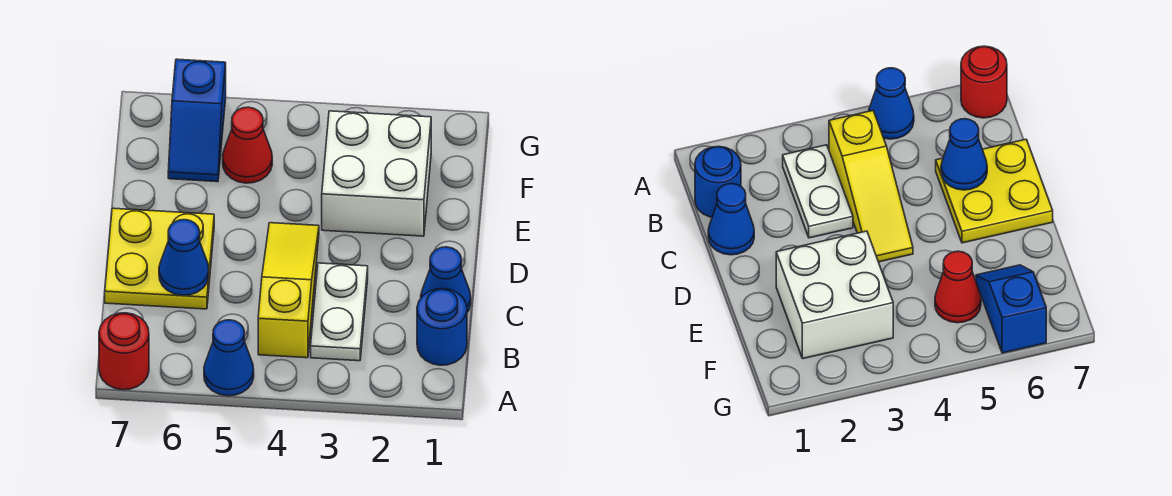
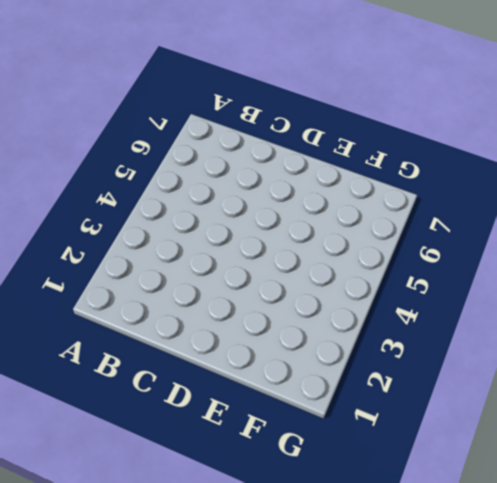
none -> blue cone A5 level 1
none -> red round brick A7 level 1

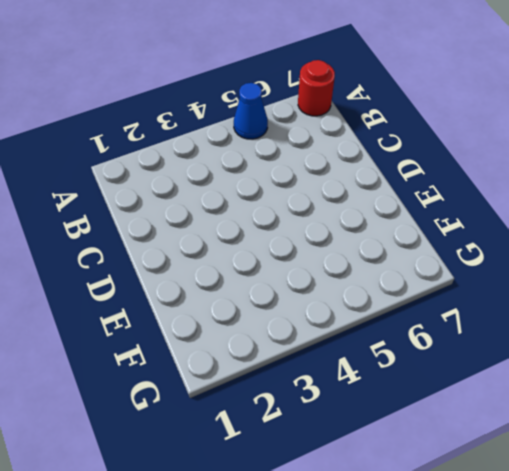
none -> blue round brick B1 level 1
none -> white plate B3:C3 level 1

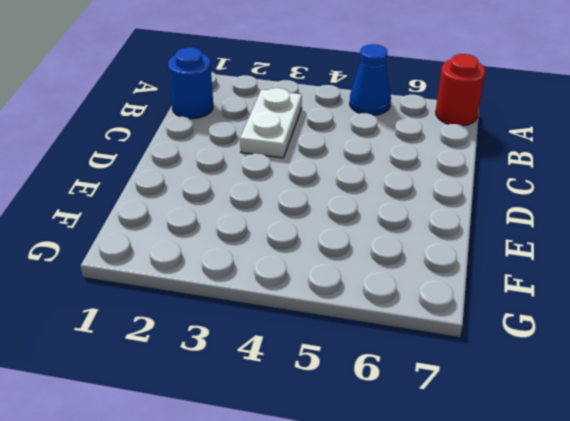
none -> yellow slope B4:D4 level 1 top B
none -> blue cone C1 level 1

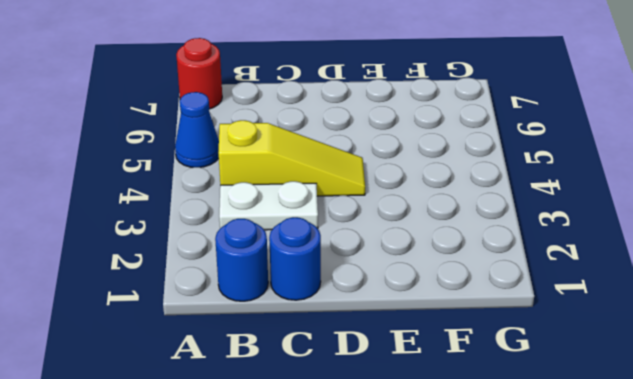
blue round brick C1 level 1 -> blue cone C1 level 1
none -> yellow plate C6:D7 level 1
none -> white brick E2:F3 level 1

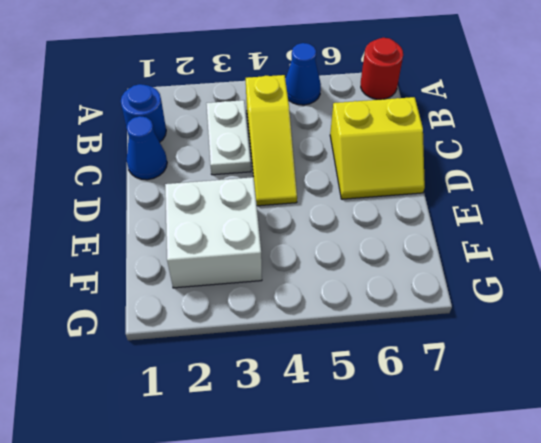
yellow slope C6:D7 level 1 top C -> yellow plate C6:D7 level 1
none -> red cone F5 level 1
none -> blue slope F6:G6 level 1 top G

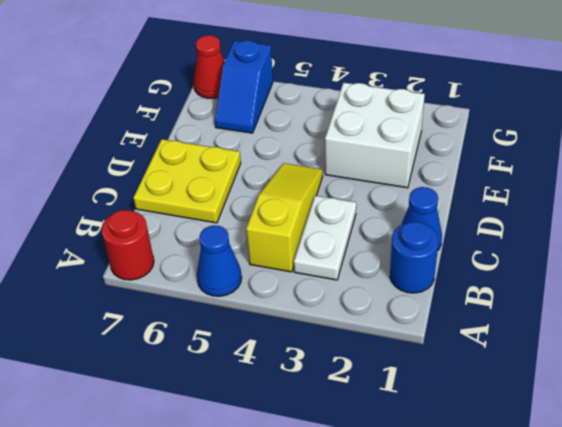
red cone G7 level 1 -> red cone F5 level 1
none -> blue cone C6 level 2

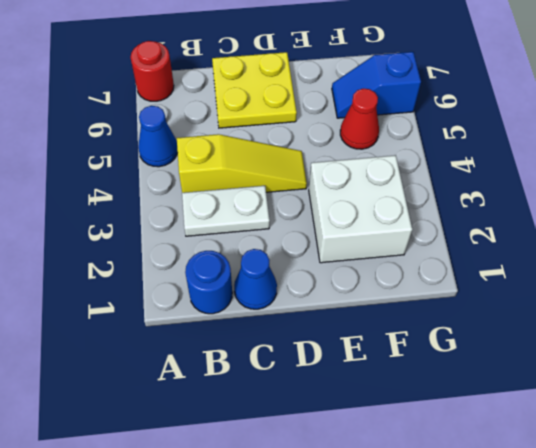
none -> blue cone C6 level 2

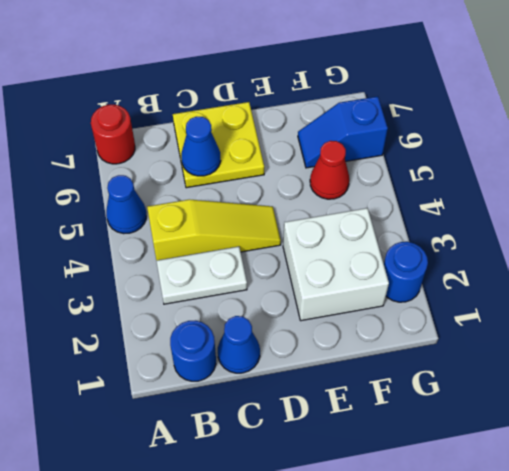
blue round brick G2 level 1 -> none

